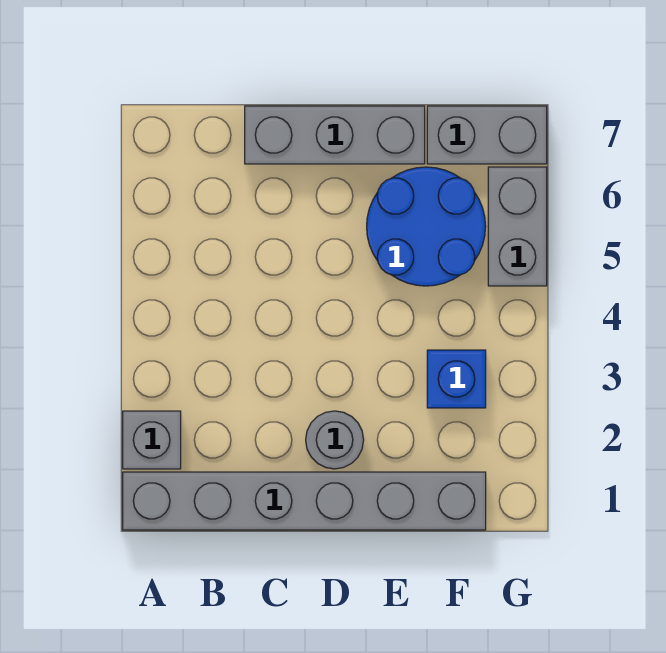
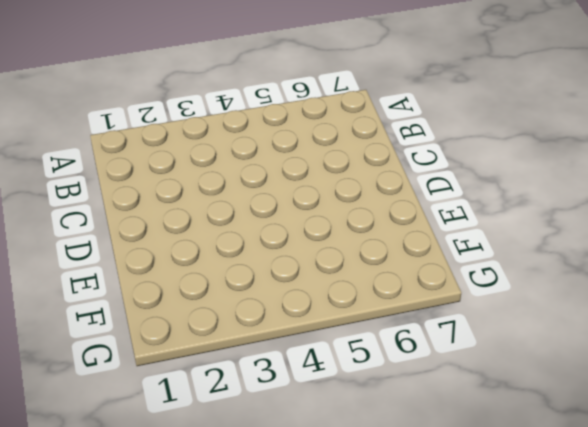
none -> grey brick A1:F1 level 1
none -> grey brick A2 level 1

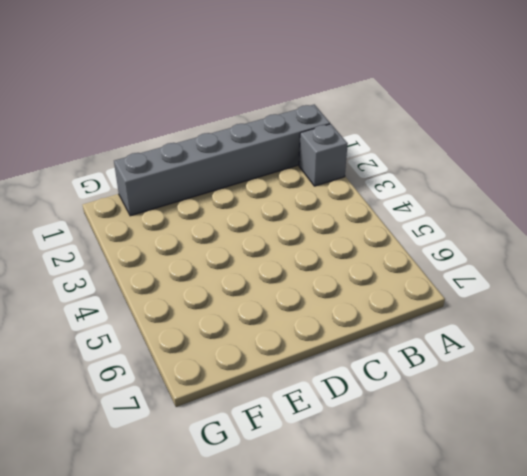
none -> grey brick C7:E7 level 1
none -> grey round brick D2 level 1

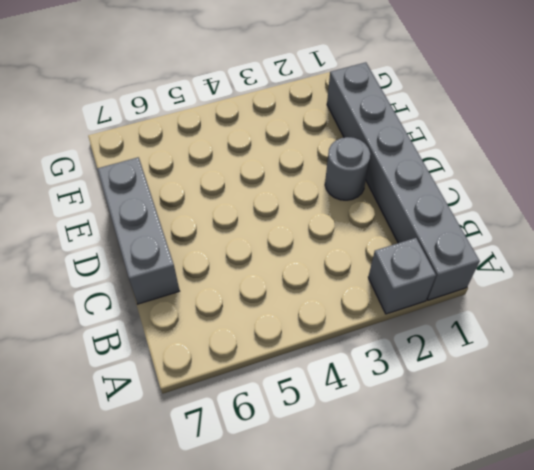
none -> blue round brick E5:F6 level 1
none -> blue brick F3 level 1

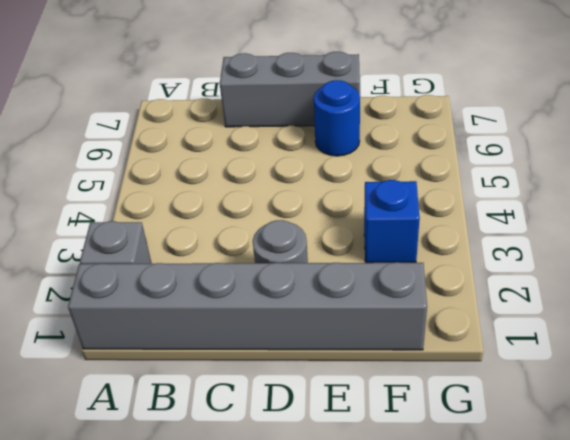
blue round brick E6 level 1 -> blue round brick E5:F6 level 1
none -> grey brick F7:G7 level 1
none -> grey brick G5:G6 level 1

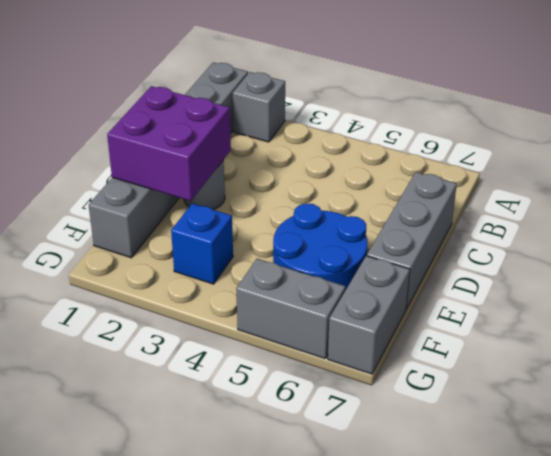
purple brick D1:E2 level 2 -> none

